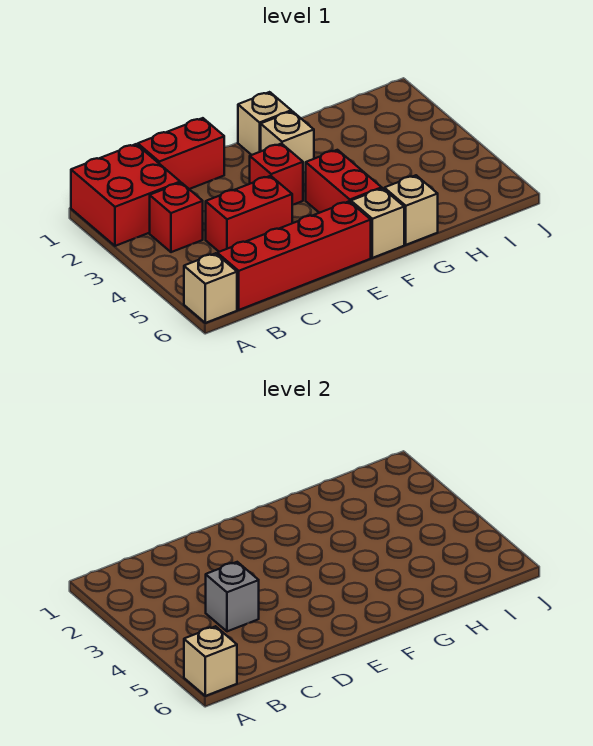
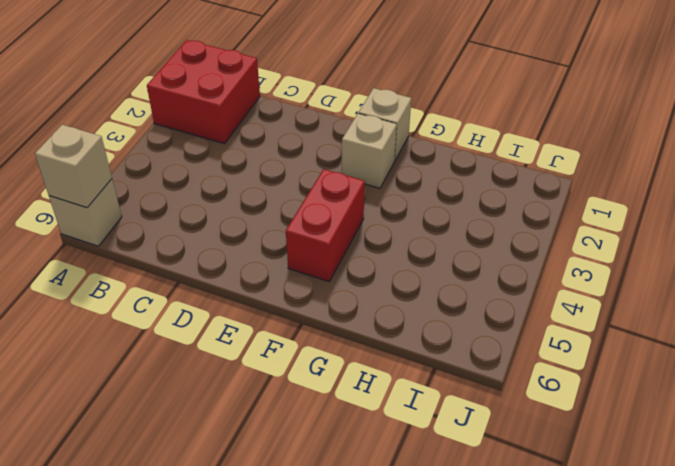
none -> red brick B3 level 1
none -> red brick B6:E6 level 1
none -> red brick C1:D1 level 1

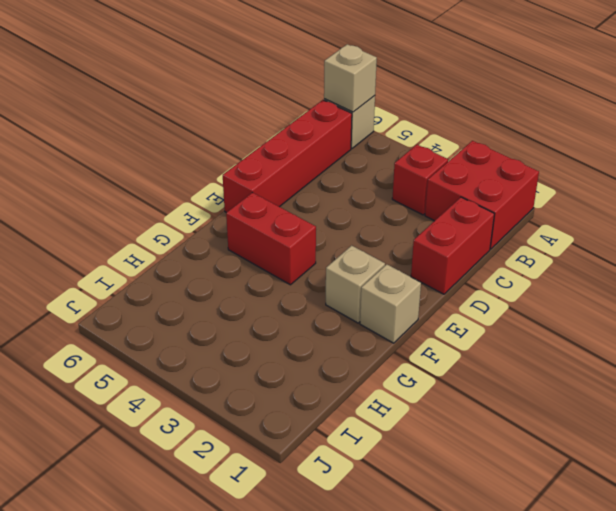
none -> red brick C4:D4 level 1
none -> red brick E3 level 1
none -> tan brick F6 level 1

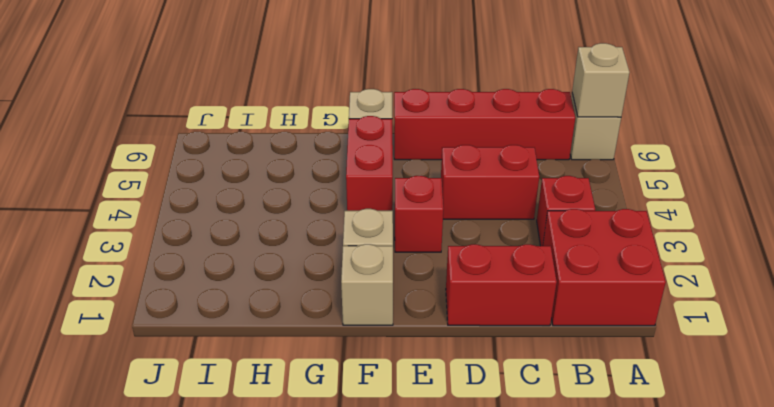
none -> tan brick G6 level 1
none -> grey brick C4 level 2

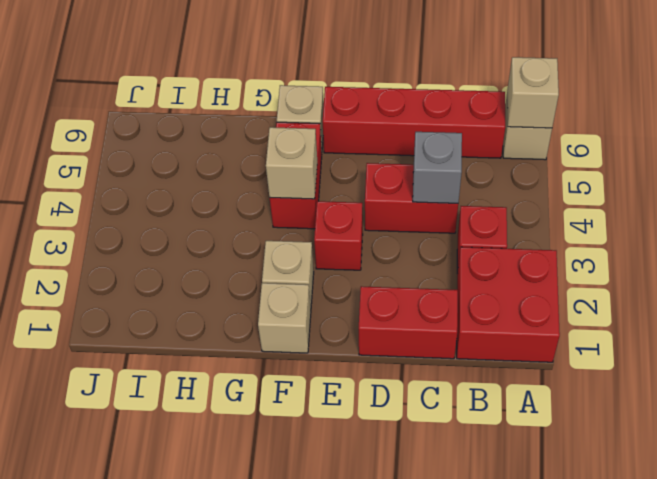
tan brick F4 level 2 -> tan brick G6 level 1

